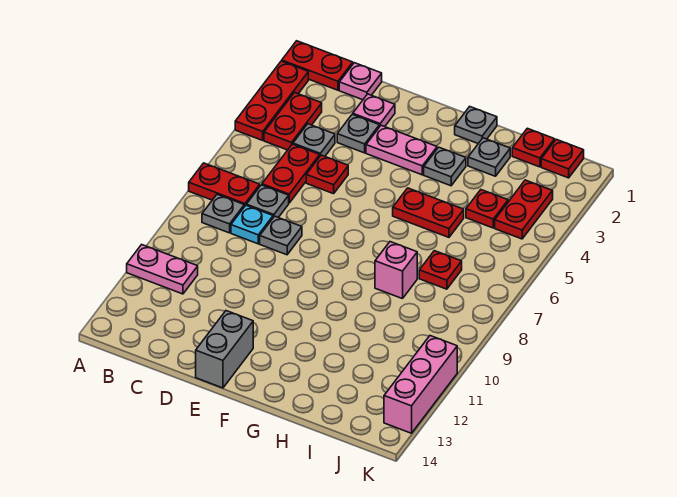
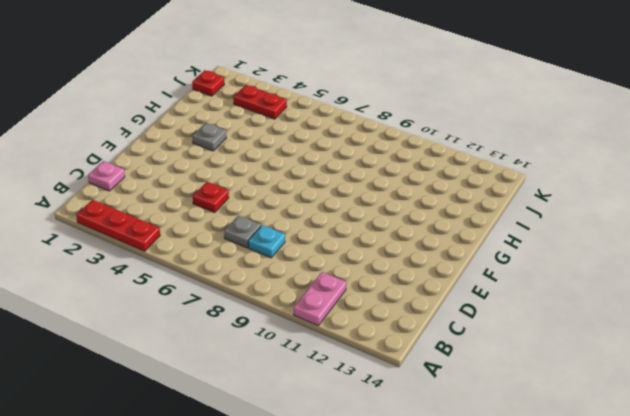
none -> red plate A1:B1 level 1
none -> red plate A7:B7 level 1
none -> red plate B3:B4 level 1

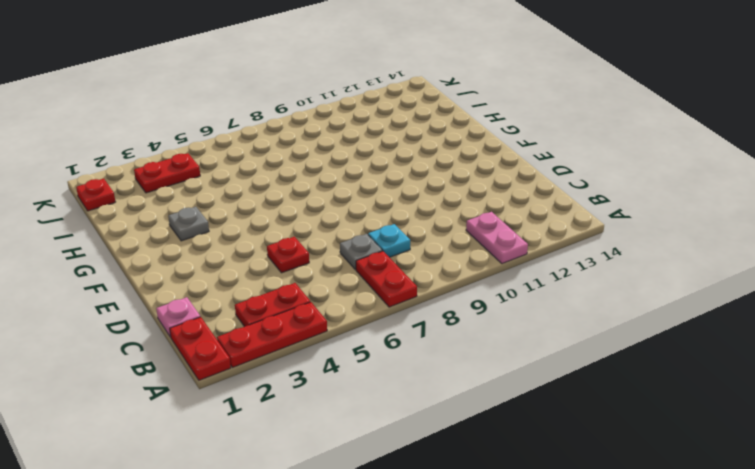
none -> grey plate B8 level 1
none -> grey plate C4 level 1
none -> red plate C5:C6 level 1

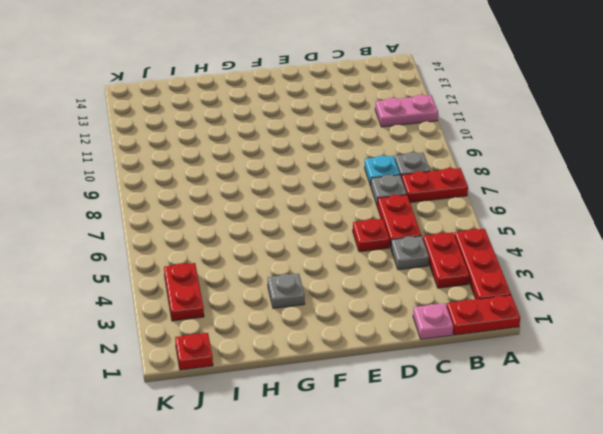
none -> pink plate D2 level 1
none -> grey plate D3 level 1
none -> grey plate D8 level 1

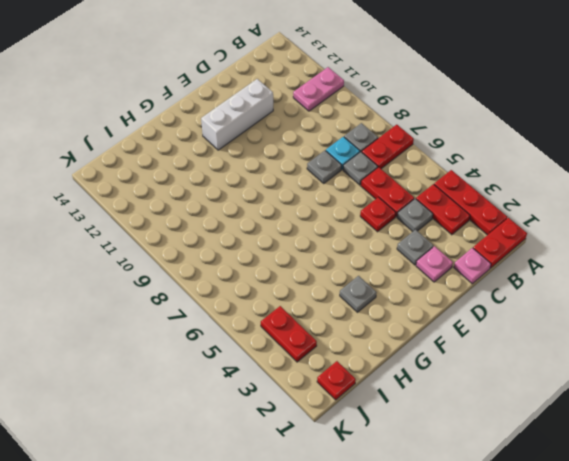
white brick D12:F12 level 1 -> none
none -> pink plate E3:F3 level 1
none -> grey brick E13:E14 level 1
none -> grey plate G1 level 1

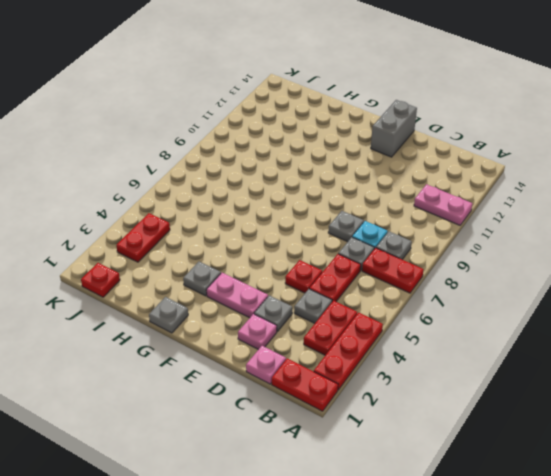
none -> red plate G5:H5 level 1
none -> grey plate H2 level 1
none -> pink brick H8 level 1

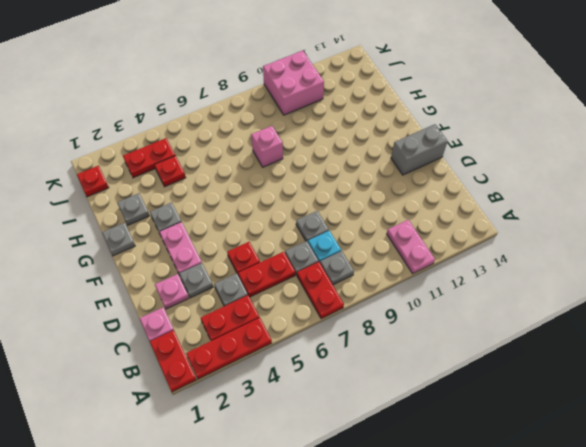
pink brick J10:K11 level 1 -> pink brick K11:K13 level 1
none -> red plate G5:H5 level 1
none -> red plate I1 level 1
none -> red plate I7 level 1

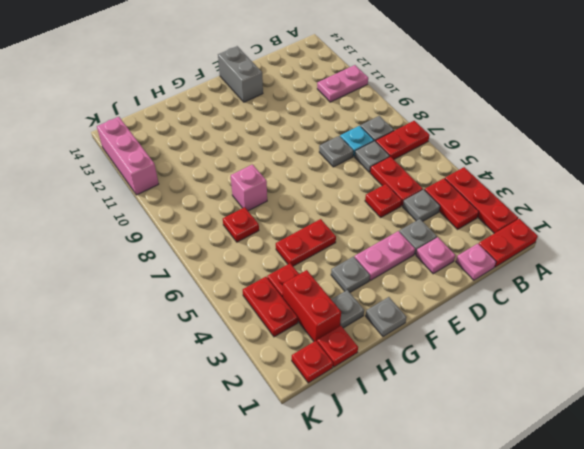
red brick I2:I3 level 1 -> none

